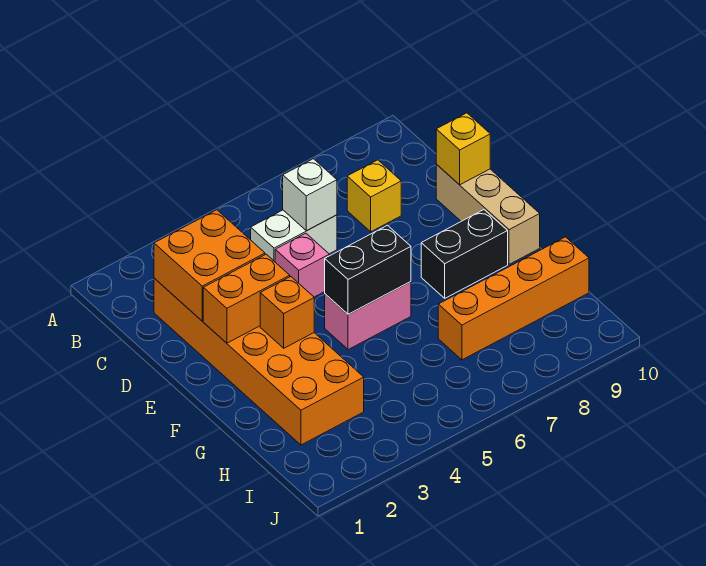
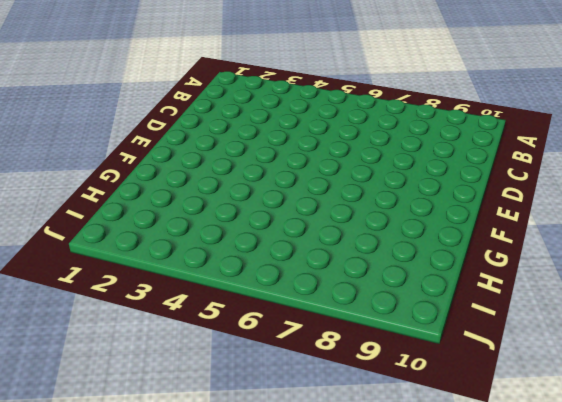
none -> orange brick C2:H3 level 1
none -> white brick C5:C6 level 1
none -> yellow brick C8 level 1

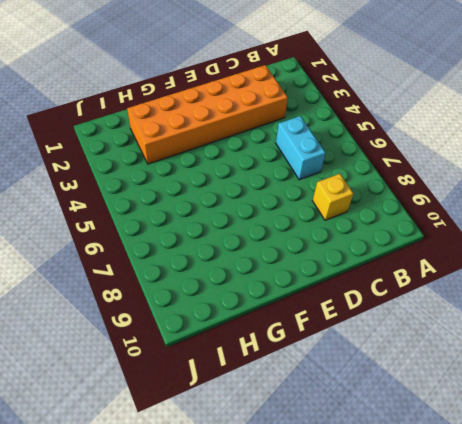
cyan brick C5:C6 level 1 -> white brick C5:C6 level 1
none -> pink brick D5 level 1
none -> tan brick D10:F10 level 1
none -> pink brick F5:F6 level 1

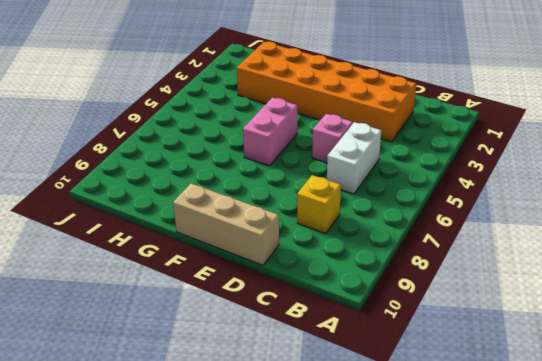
none -> black brick F8:F9 level 1
none -> orange brick H7:H10 level 1
none -> orange brick C2:D3 level 2

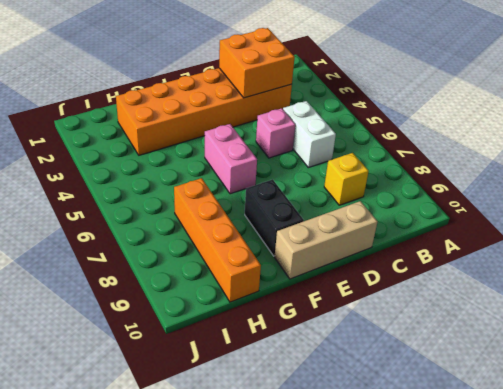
none -> white brick C6 level 2
none -> yellow brick D10 level 2
none -> orange brick E2:E3 level 2

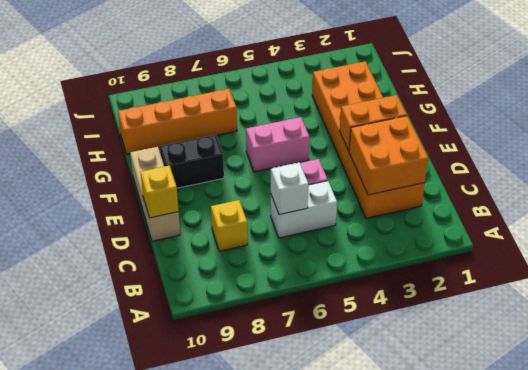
none -> orange brick F3 level 2
none -> black brick F5:F6 level 2

